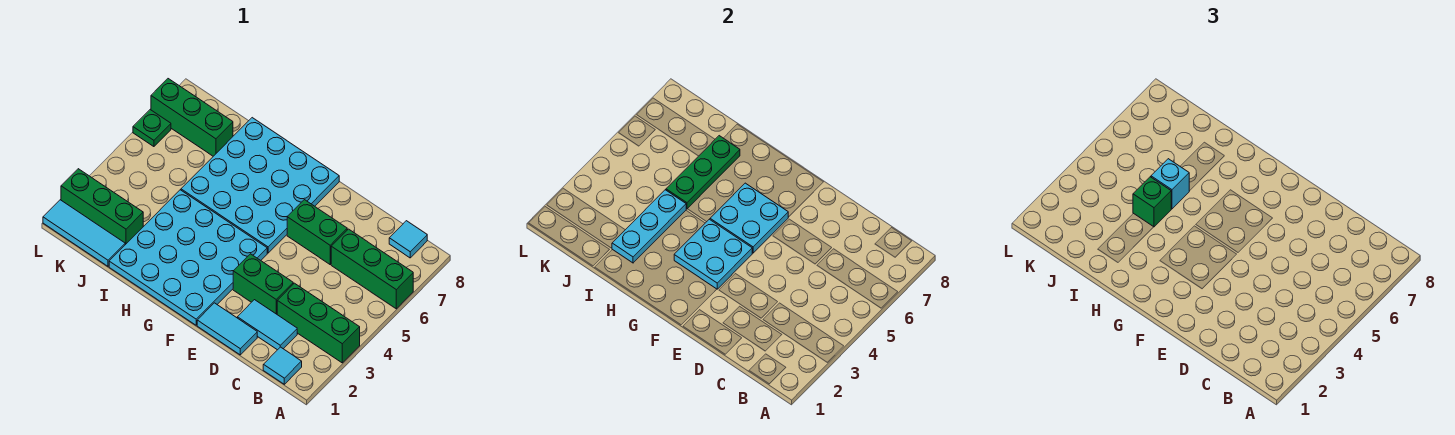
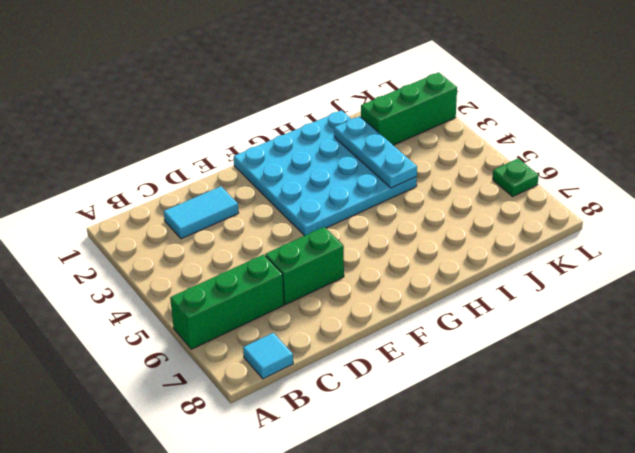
none -> green brick A3:C3 level 1
none -> cyan tile B1 level 1
none -> cyan tile D1:E1 level 1

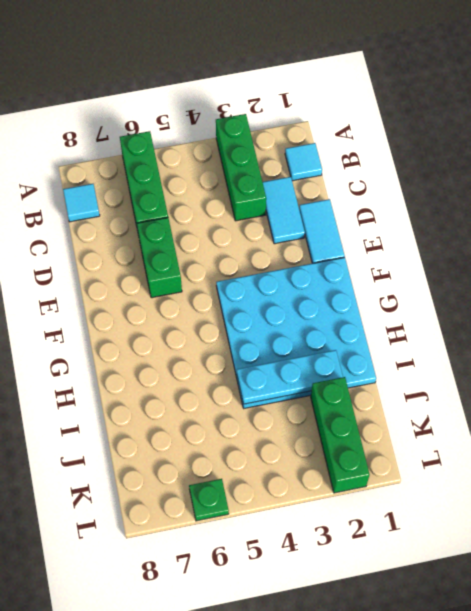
none -> green brick D3:E3 level 1
none -> cyan plate F5:I8 level 1
none -> cyan tile J1:L1 level 1

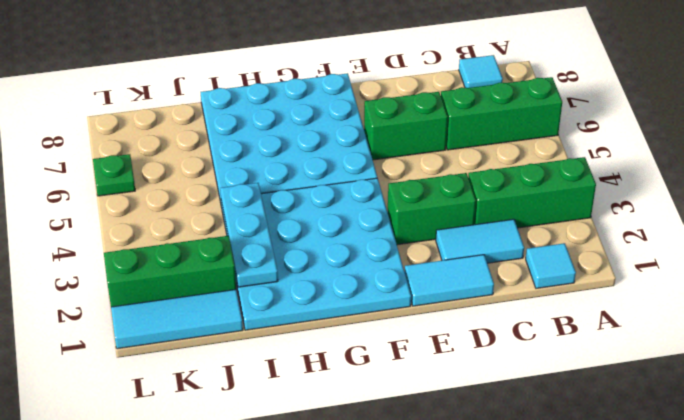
none -> green brick J7:L7 level 1
none -> cyan plate F3:G4 level 2
none -> cyan plate F5:G6 level 2

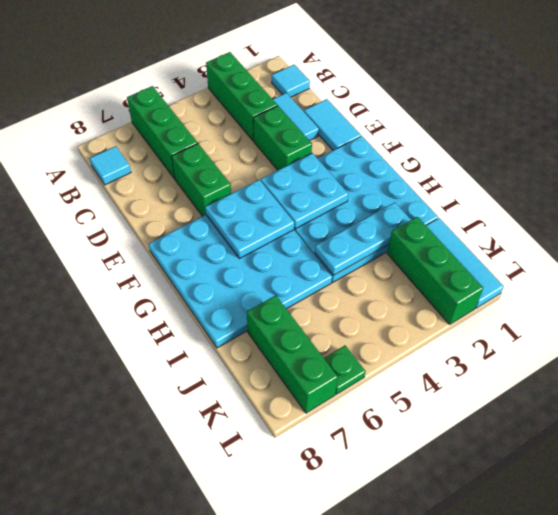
none -> green plate I5:I7 level 2
none -> green brick I4 level 3
none -> cyan brick I5 level 3

